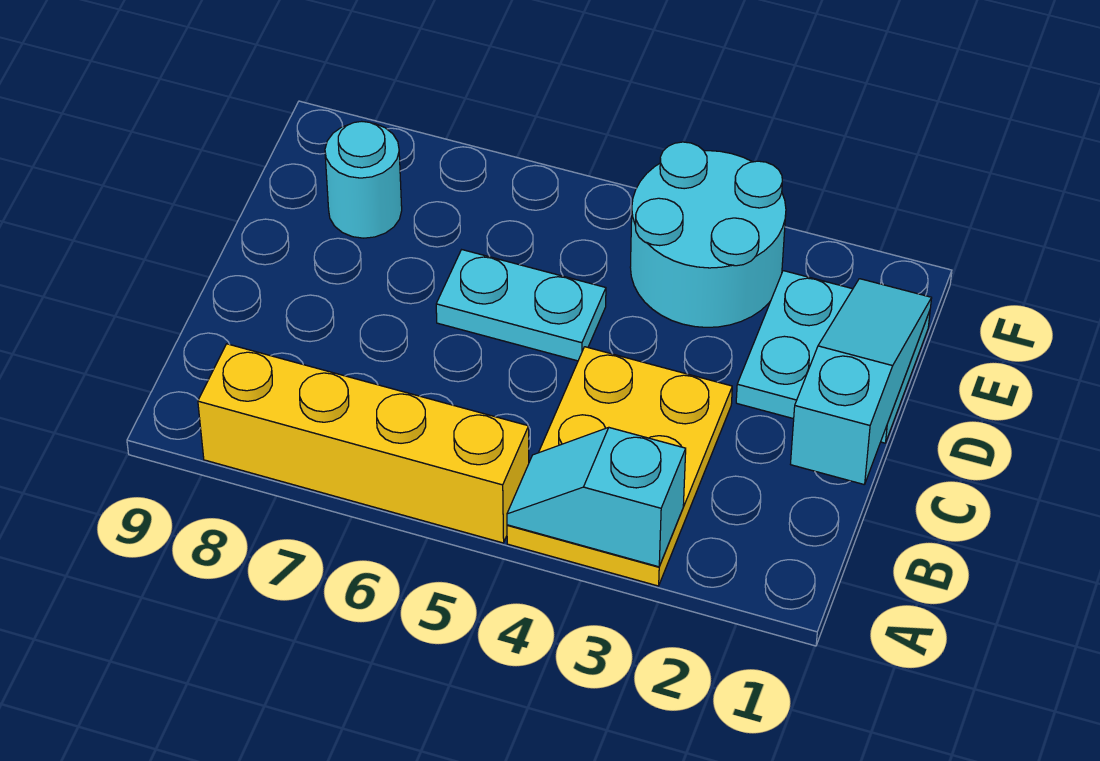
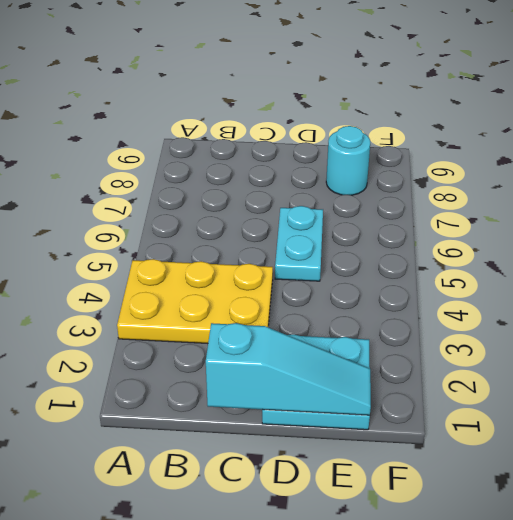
none -> yellow brick A5:A8 level 1
none -> cyan round brick E3:F4 level 1

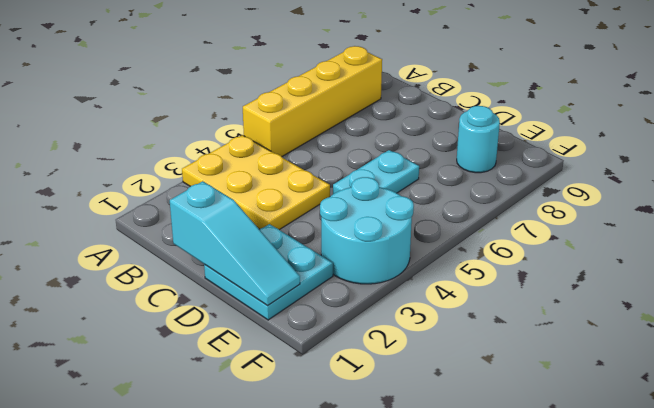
none -> cyan slope A3:A4 level 2 top 3

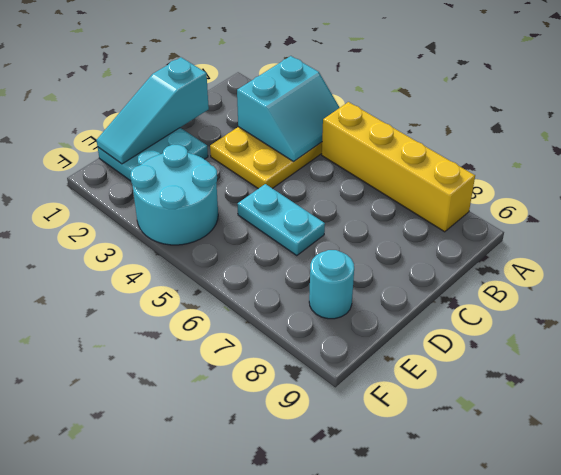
cyan slope A3:B4 level 2 top 3 -> cyan slope A3:A4 level 2 top 3

